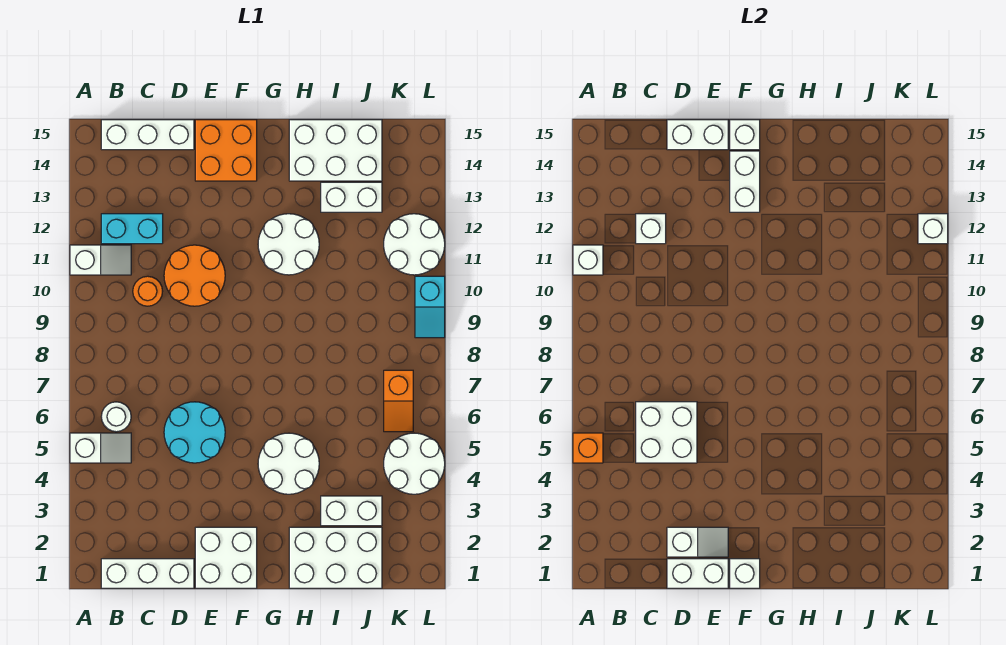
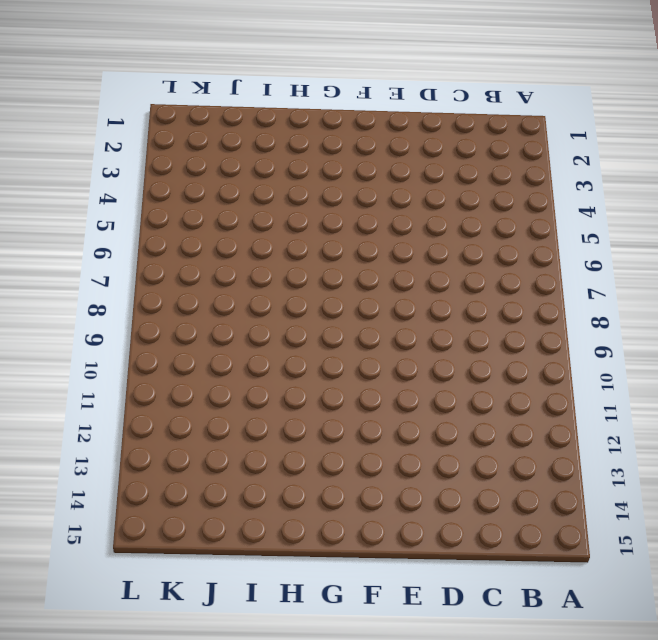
none -> white slope A5:B5 level 1 top A
none -> white slope A11:B11 level 1 top A
none -> white brick B1:D1 level 1
none -> white round brick B6 level 1

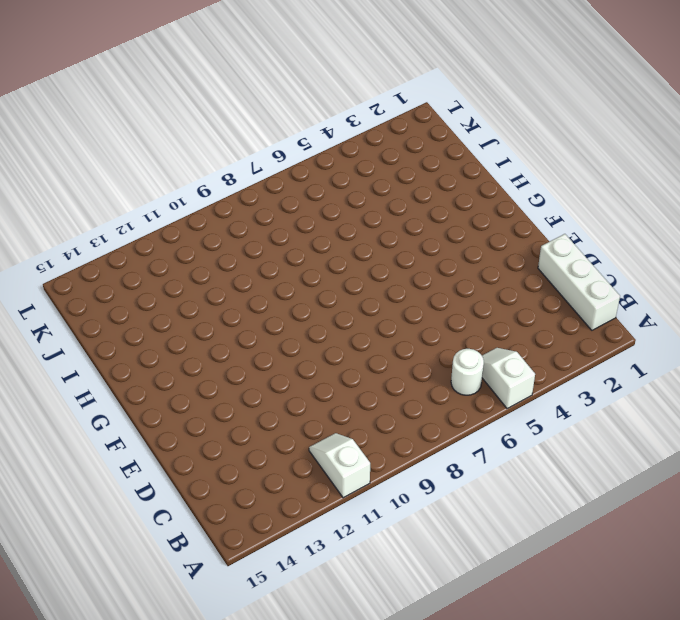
none -> cyan brick B12:C12 level 1
none -> white brick B15:D15 level 1
none -> orange round brick C10 level 1
none -> cyan round brick D5:E6 level 1

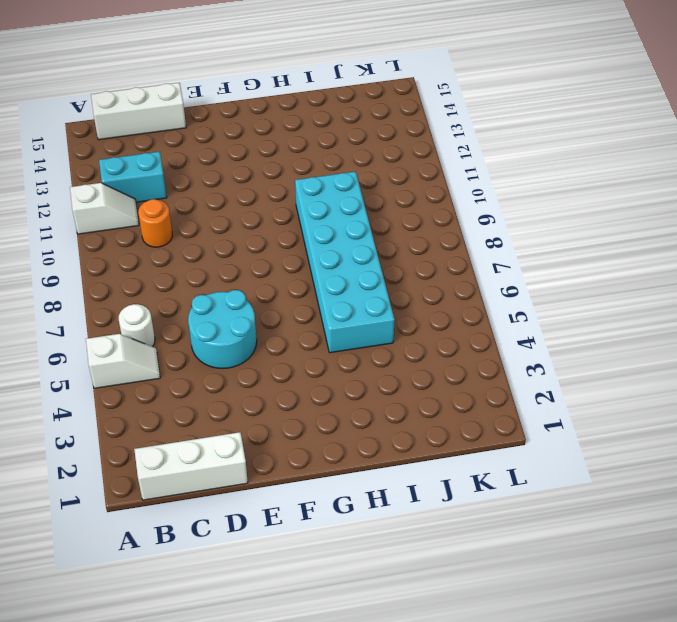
cyan brick H5:I10 level 1 -> white round brick G4:H5 level 1
none -> orange round brick D10:E11 level 1
none -> white brick E1:F2 level 1
none -> orange brick E14:F15 level 1
none -> white round brick G11:H12 level 1

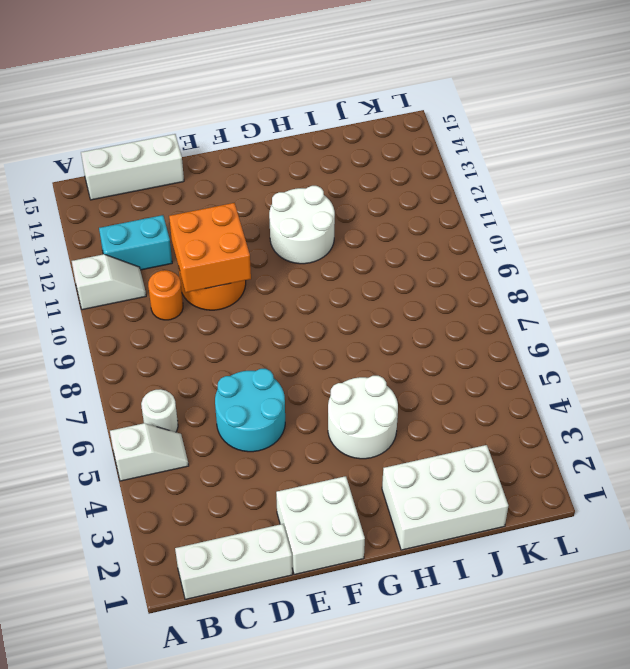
orange brick D10:E11 level 2 -> orange brick E14:F15 level 1
none -> white brick H14:J15 level 1
none -> white brick I3:J3 level 1
none -> white brick I13:J13 level 1
none -> white round brick K4:L5 level 1

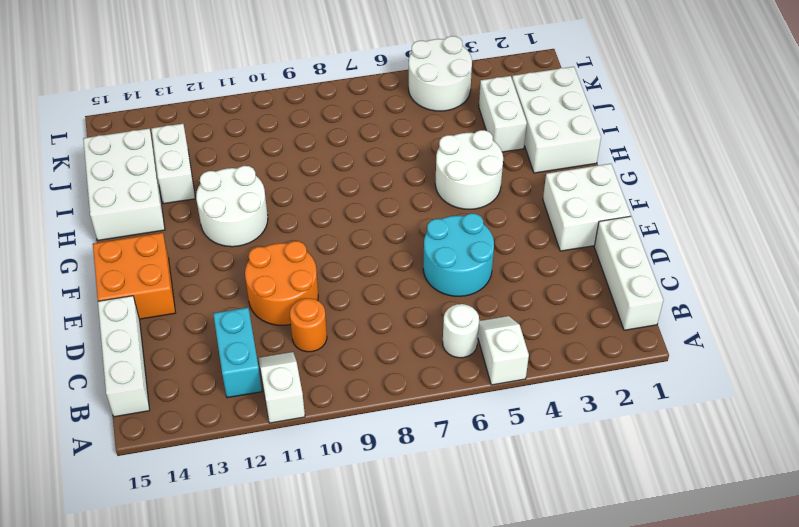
none -> orange slope K6:K7 level 1 top 7
none -> white round brick K11:L12 level 1
none -> cyan slope L9:L10 level 1 top 10
none -> orange brick A5 level 2

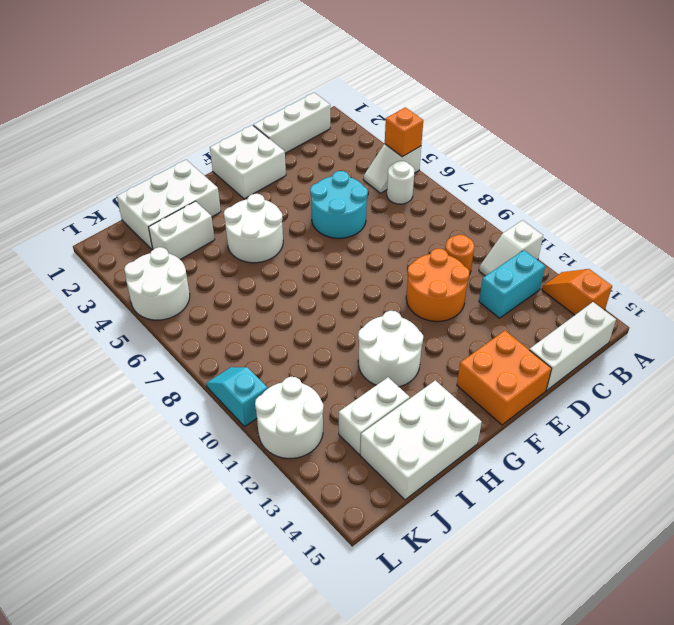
orange slope A13:A14 level 1 top 14 -> orange slope K6:K7 level 1 top 7
none -> white brick A11 level 2
none -> white brick C5:D6 level 2
none -> white brick C12 level 2
none -> white brick D1:E1 level 2

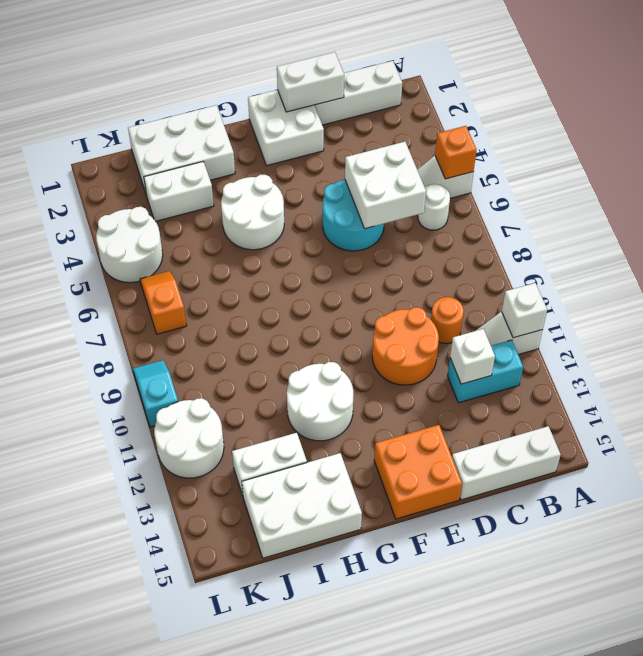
none -> white slope D2:E2 level 2 top D
none -> white brick D15:E15 level 2
none -> white brick F1 level 2
none -> white brick F13:F14 level 2

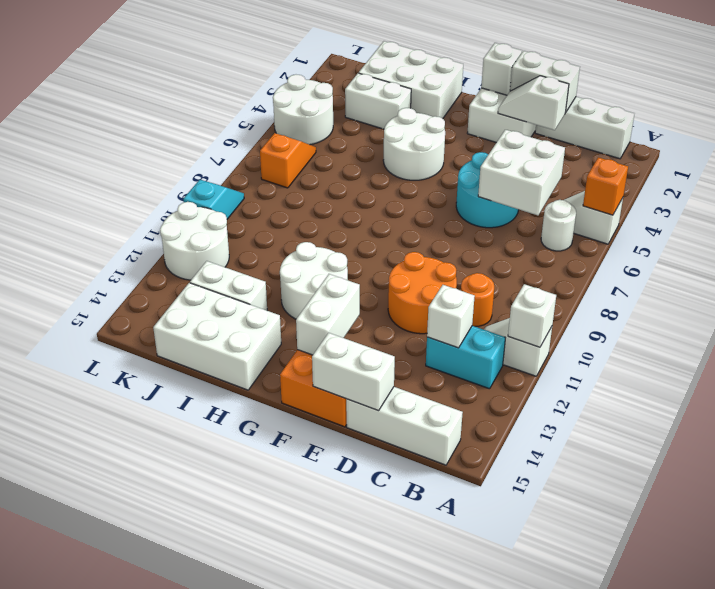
none -> white brick F15 level 2
none -> white brick L12 level 2

